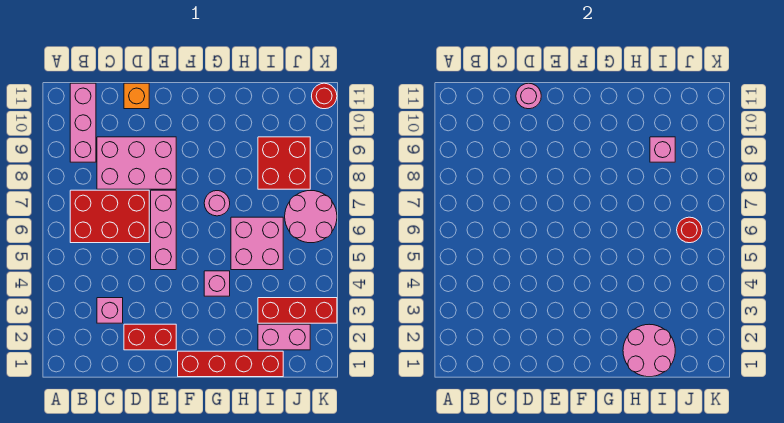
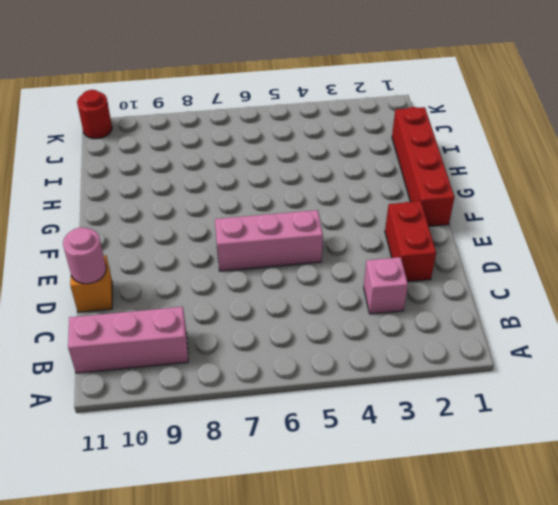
none -> red brick B6:D7 level 1
none -> pink brick C8:E9 level 1
none -> pink brick G4 level 1

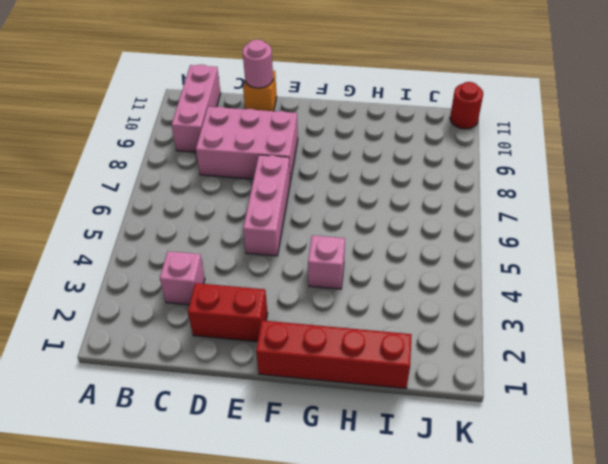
none -> red brick B6:D7 level 1
none -> pink round brick G7 level 1
none -> pink brick H5:I6 level 1

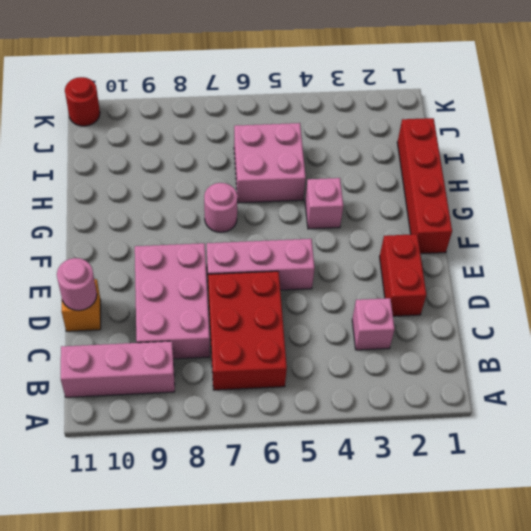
none -> pink brick I2:J2 level 1
none -> red brick I3:K3 level 1
none -> red brick I8:J9 level 1

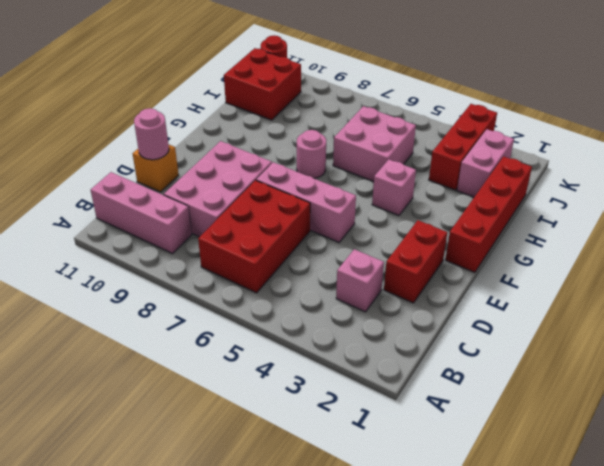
red brick I10:J11 level 1 -> red brick I8:J9 level 1
none -> pink round brick J6:K7 level 1
none -> pink round brick H1:I2 level 2
none -> pink brick I9 level 2

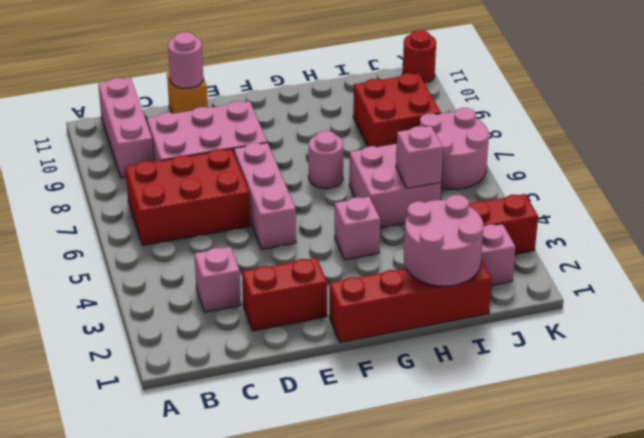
pink brick I5 level 2 -> pink brick I9 level 2
none -> red round brick J6 level 2

